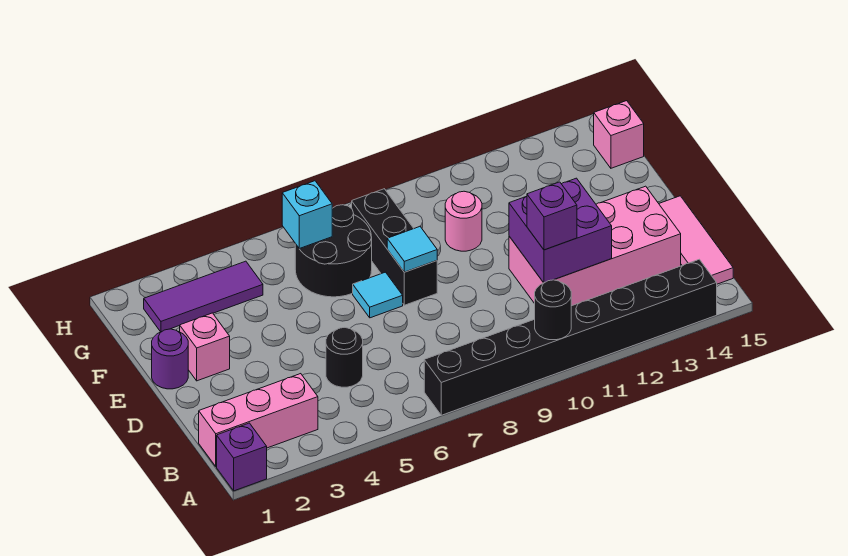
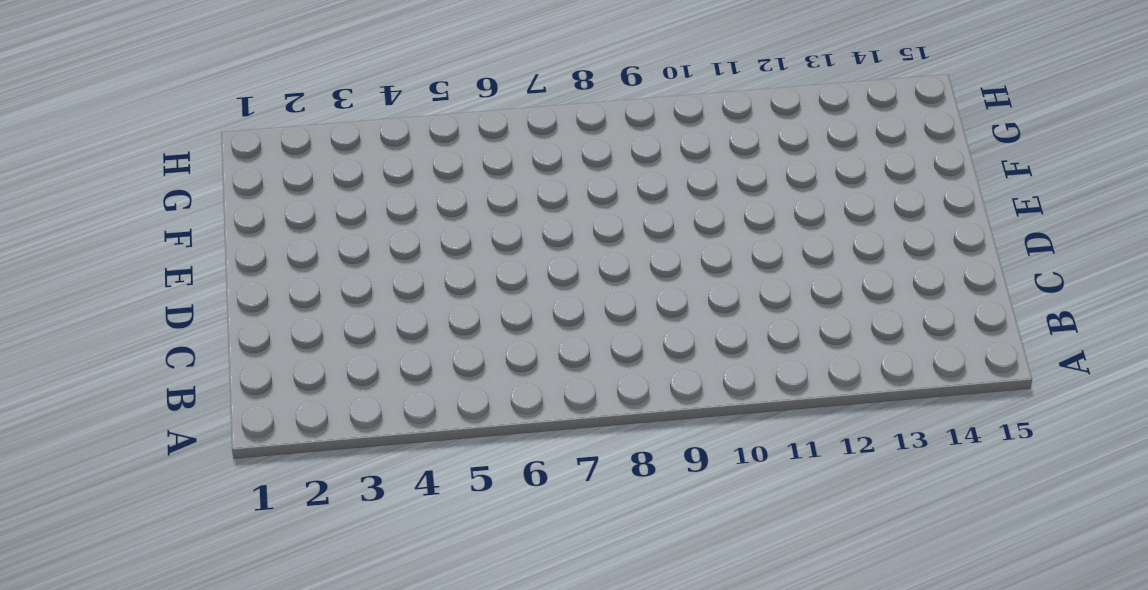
none -> purple brick A1 level 1
none -> black brick A7:A14 level 1
none -> pink brick B1:B3 level 1

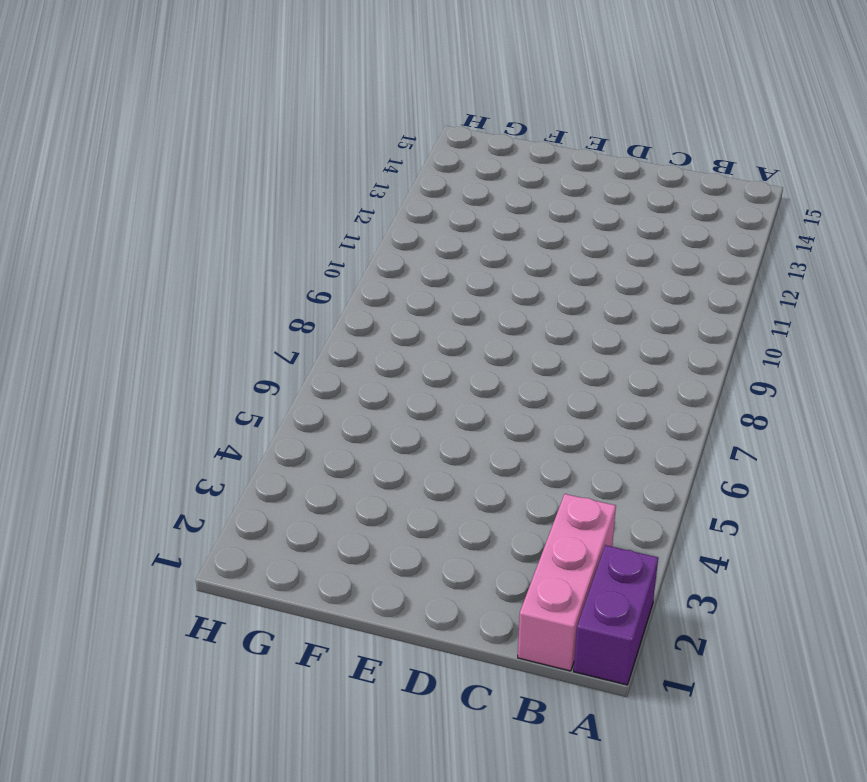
purple brick A1:A2 level 1 -> purple brick A1 level 1
none -> black brick A7:A14 level 1
none -> pink tile B15:D15 level 1
none -> black round brick C5 level 1

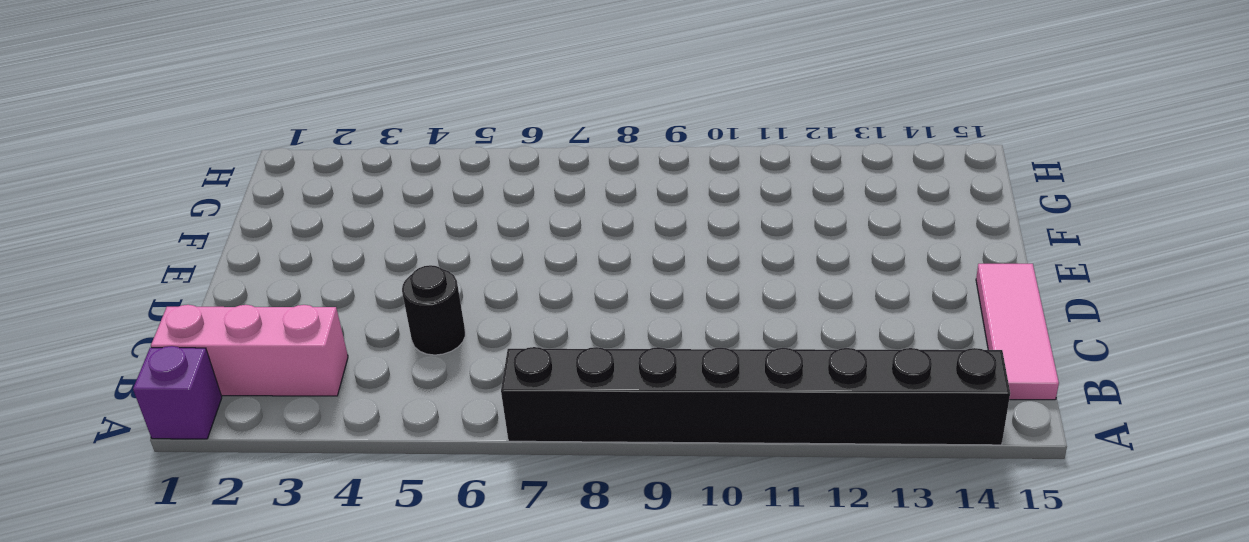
none -> pink brick C11:D14 level 1
none -> purple round brick E1 level 1
none -> pink brick E2 level 1

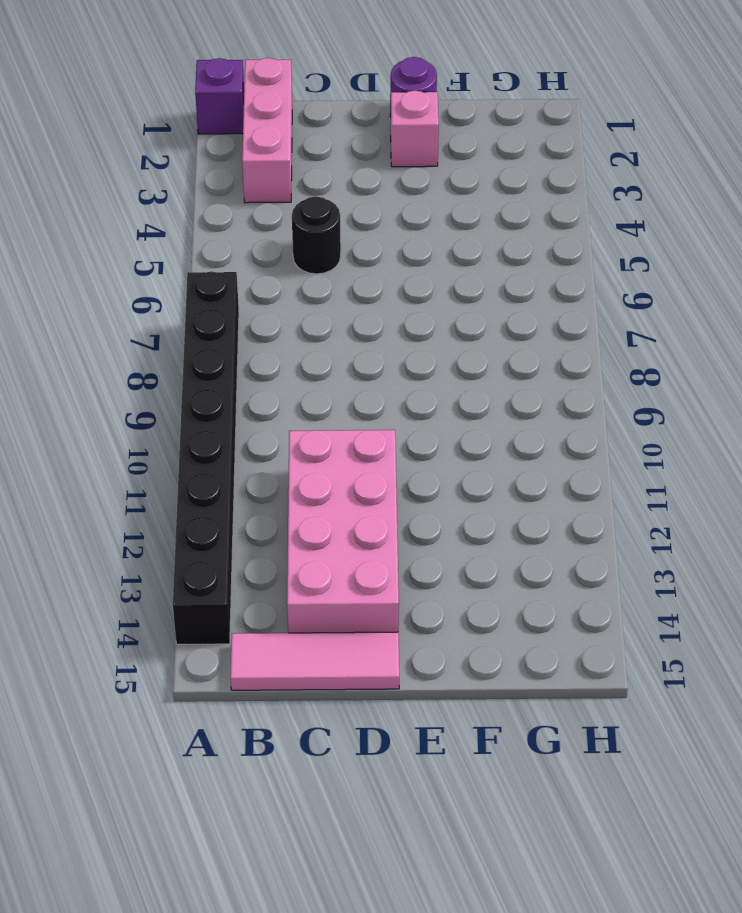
none -> cyan tile E7 level 1
none -> black brick E8:G8 level 1
none -> black round brick F6:G7 level 1

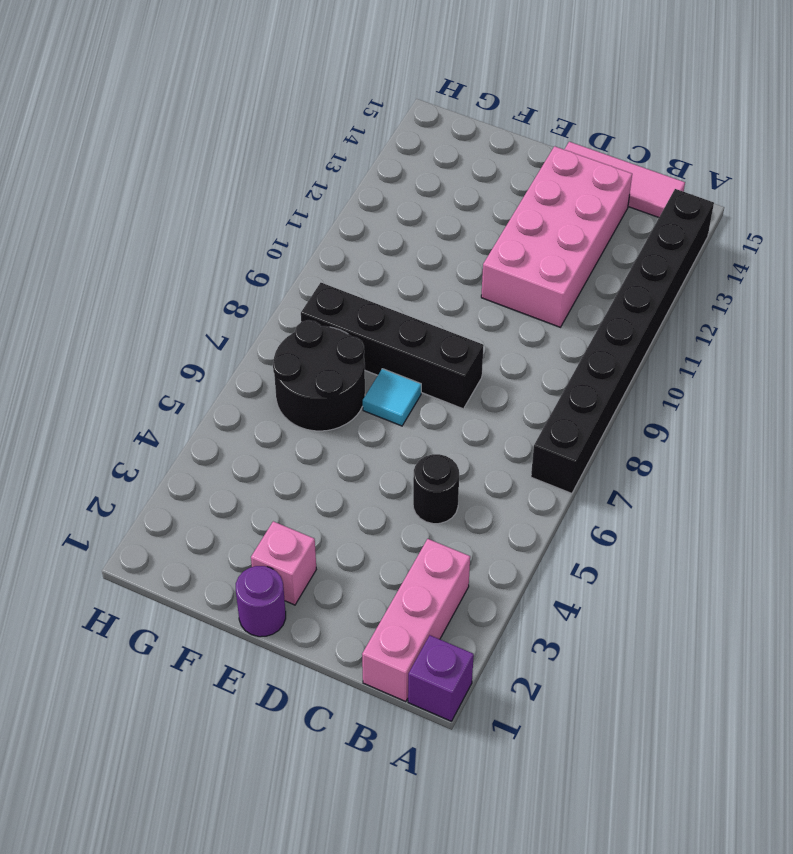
black brick D8:G8 level 1 -> black brick E8:G8 level 1
none -> pink round brick F10 level 1
none -> purple tile G2:G4 level 1
none -> pink brick G15 level 1

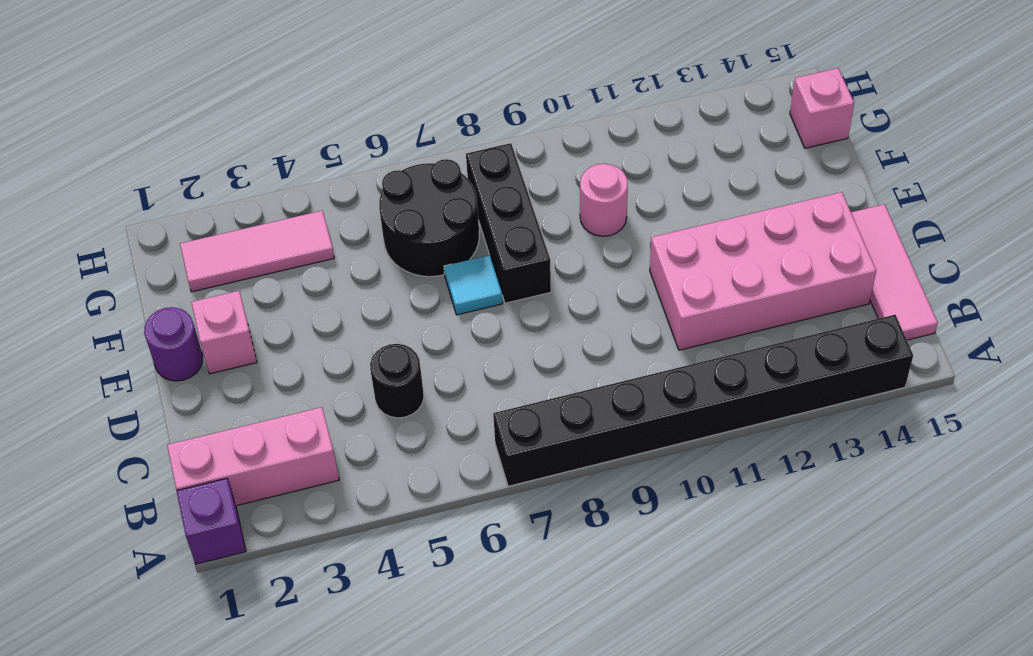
pink tile G2:G4 level 1 -> purple tile G2:G4 level 1
none -> black round brick A10 level 2
none -> purple brick C11:D12 level 2
none -> cyan tile E8 level 2

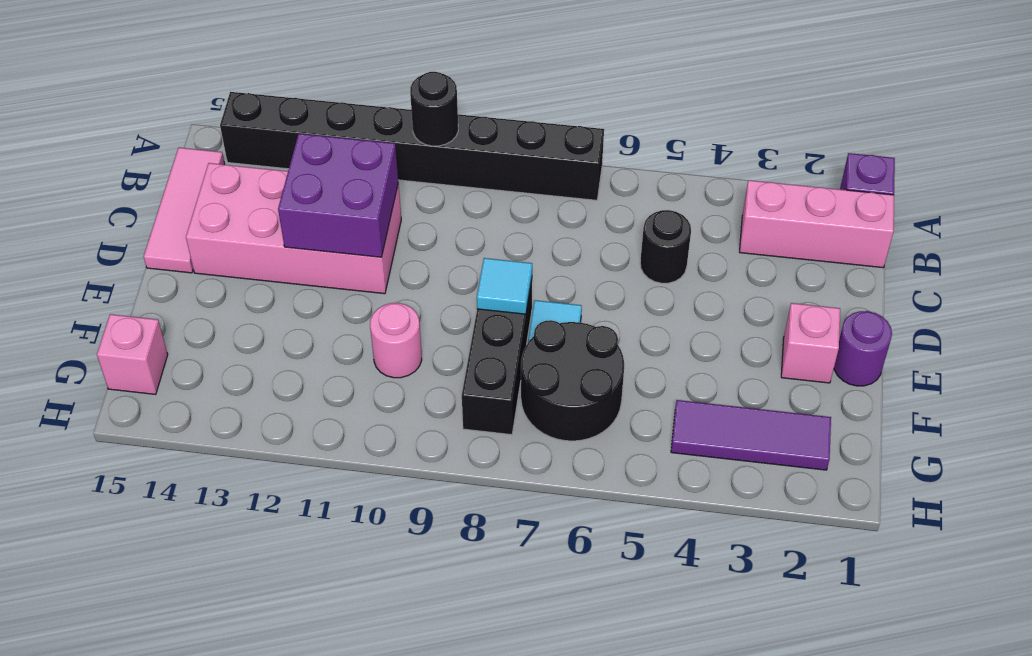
none -> cyan brick G6 level 2
none -> purple brick C11 level 3

